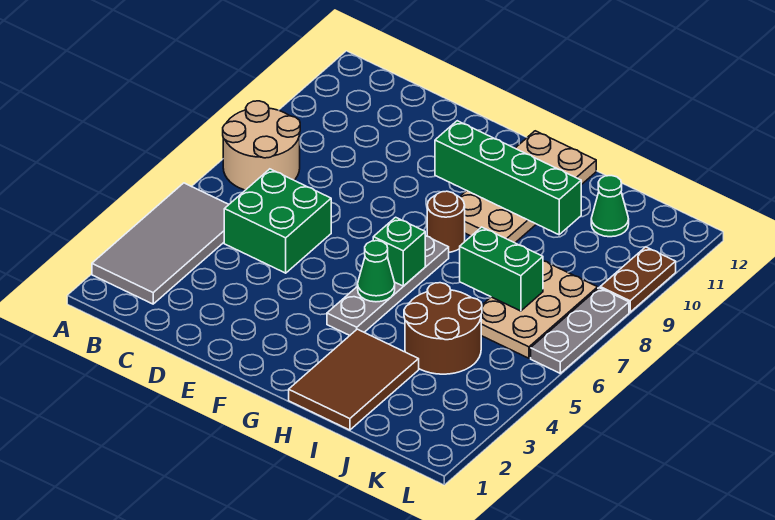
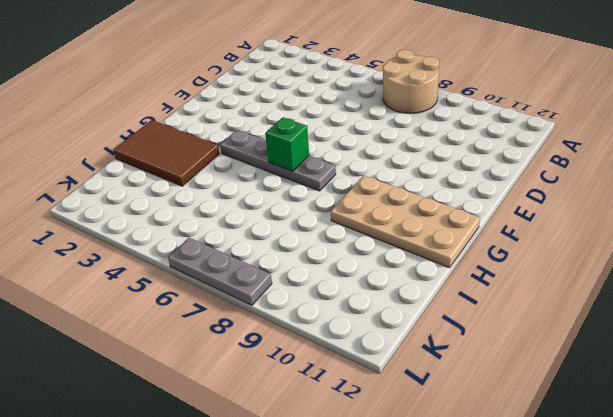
none -> grey tile A2:B5 level 1
none -> green brick C5:D6 level 1
none -> brown round brick G8 level 1

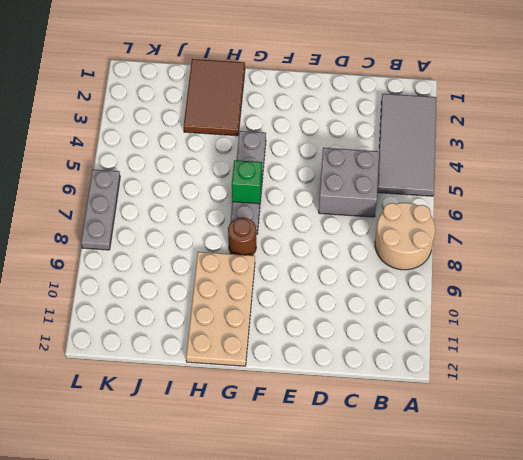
grey brick C5:D6 level 1 -> green brick C5:D6 level 1
none -> brown round brick I4:J5 level 1
none -> tan plate J6:K8 level 1
none -> green cone J11 level 1

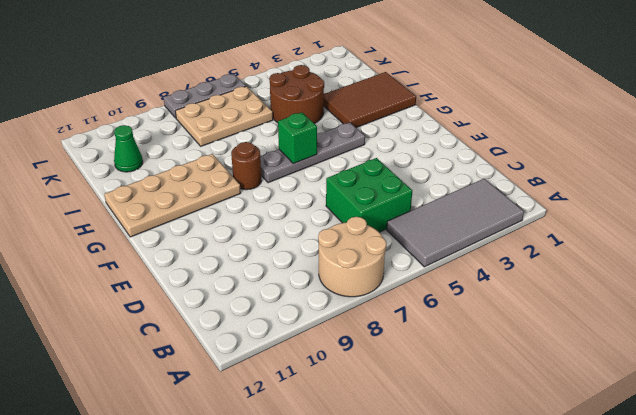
none -> brown plate L9:L10 level 1
none -> green brick F10:I10 level 2
none -> green cone G5 level 2

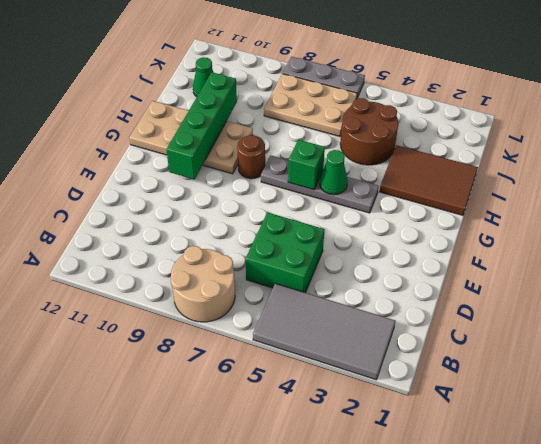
none -> brown plate L9:L10 level 1
none -> green brick I7:J7 level 2

